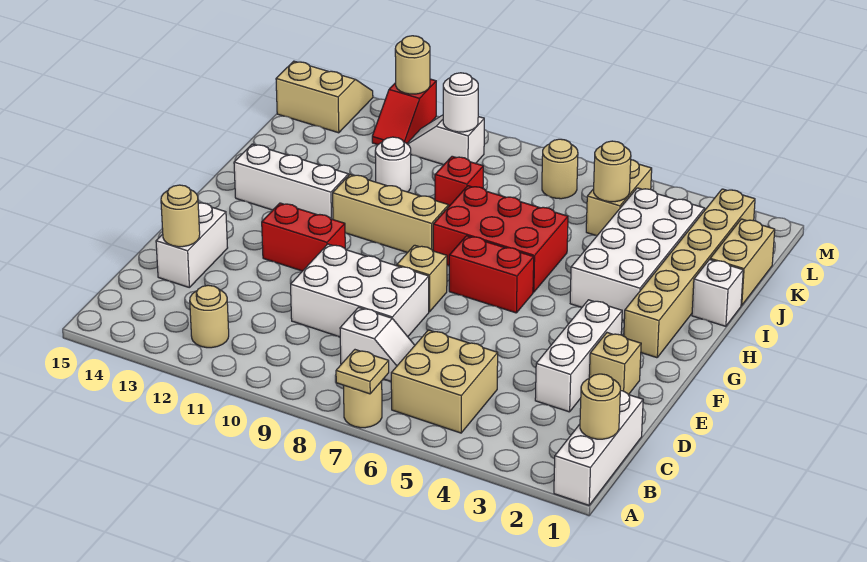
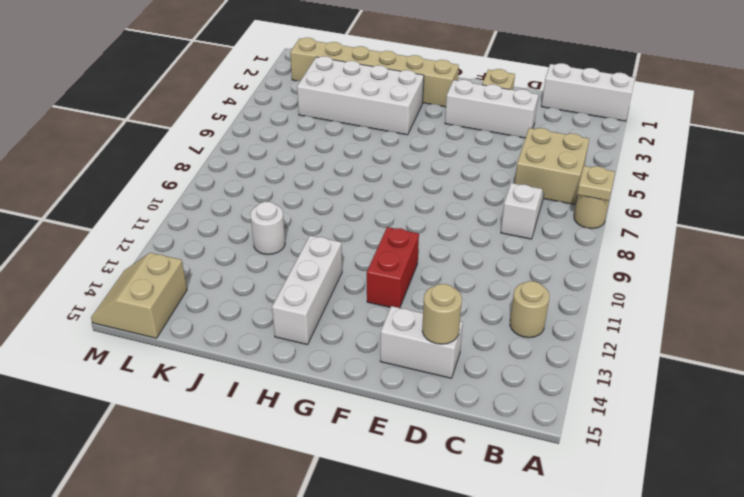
none -> white brick D8:E10 level 1
none -> tan brick F8 level 1
none -> red brick G6:G7 level 1
none -> red brick H6:I8 level 1

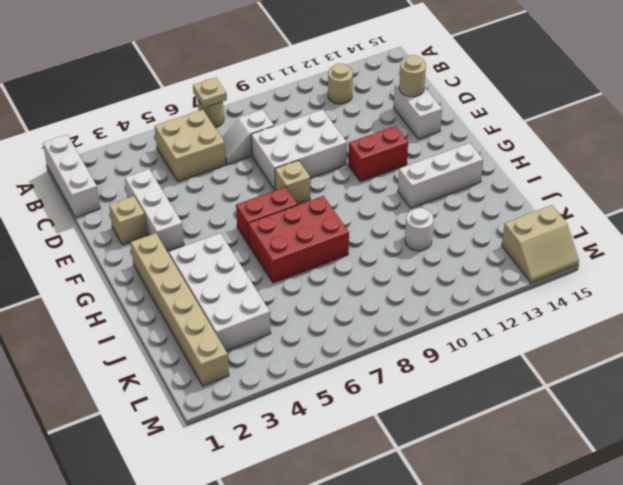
none -> tan brick H9:H11 level 1
none -> white brick I1 level 1
none -> tan brick J1:K1 level 1
none -> red brick J9 level 1

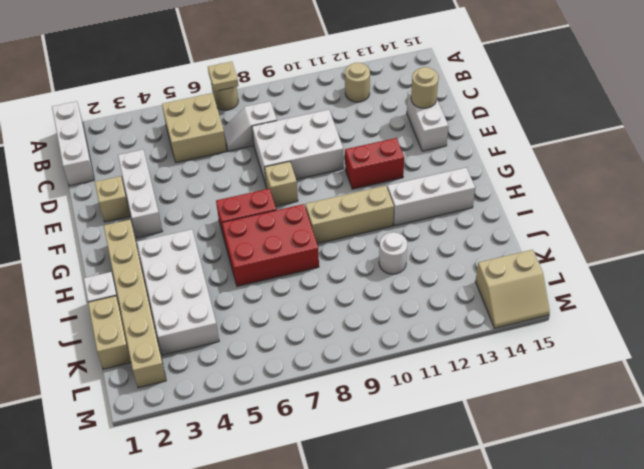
none -> red brick J9 level 1
none -> tan brick K5:L5 level 1
none -> tan round brick L7 level 1
none -> white slope L10:L11 level 1 top 10

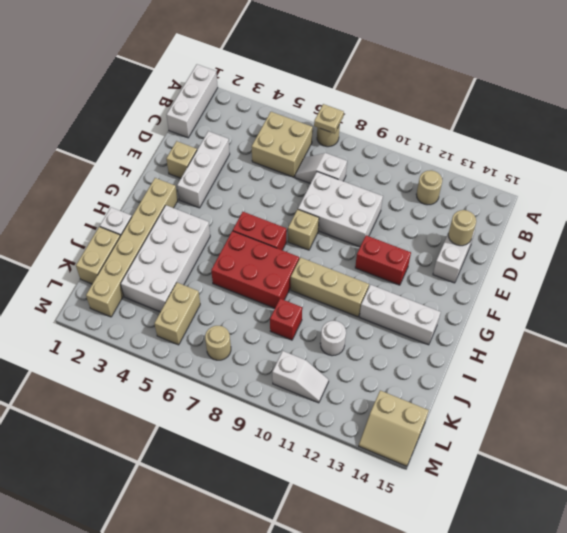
none -> red slope L12:M12 level 1 top M
none -> tan round brick B1 level 2
none -> tan round brick K5 level 2
none -> white round brick L10 level 2

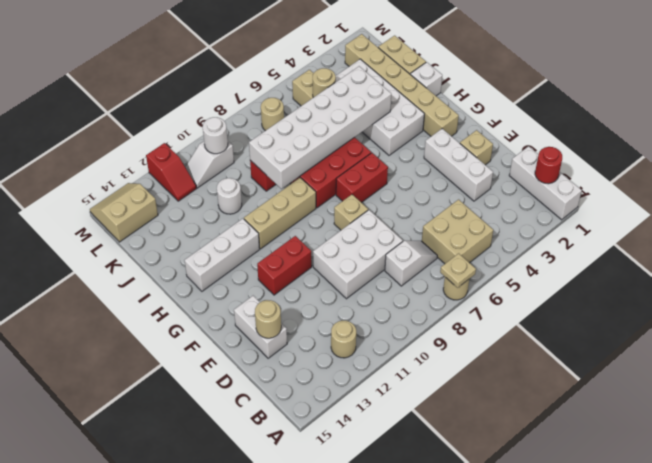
red round brick B1 level 2 -> tan round brick B1 level 2
white brick I4:J9 level 2 -> none
none -> tan round brick M12 level 2

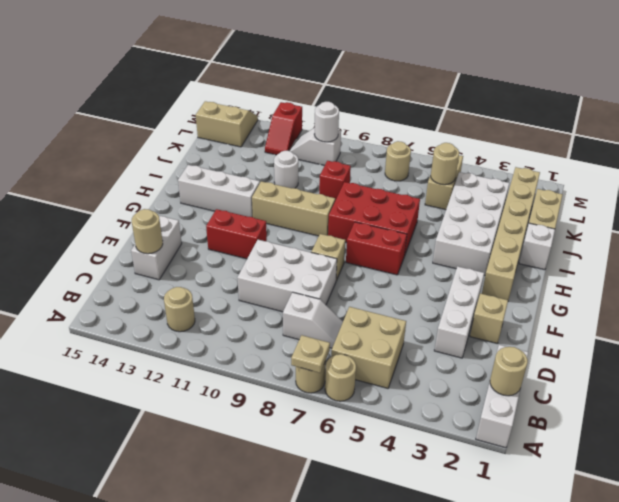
tan round brick A6 level 1 -> tan round brick M12 level 2

